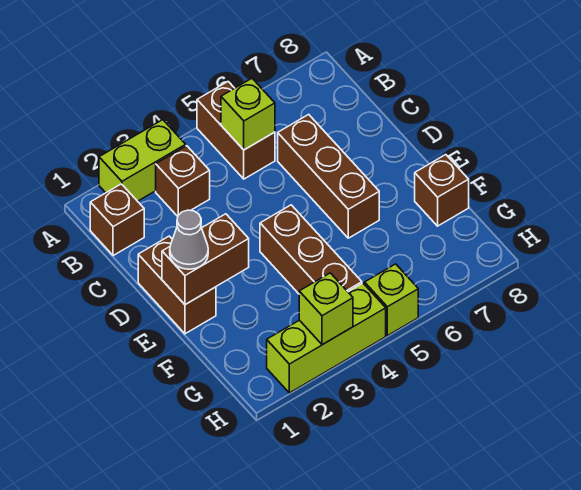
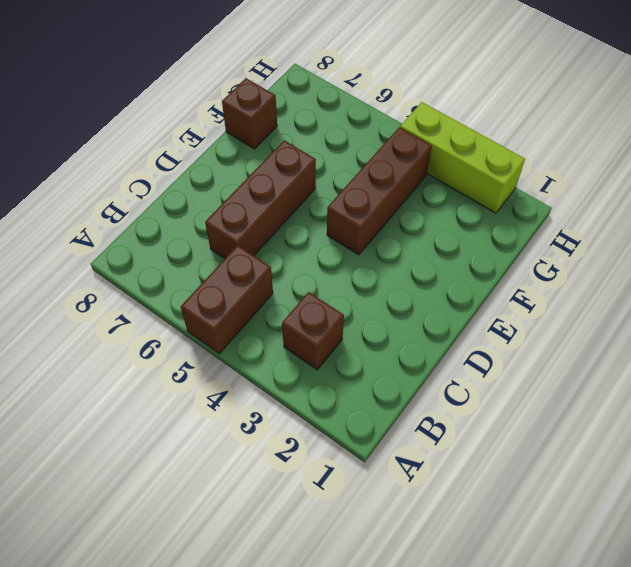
none -> lime brick A2:A3 level 1
none -> brown brick B1 level 1
none -> brown brick D1:E1 level 1

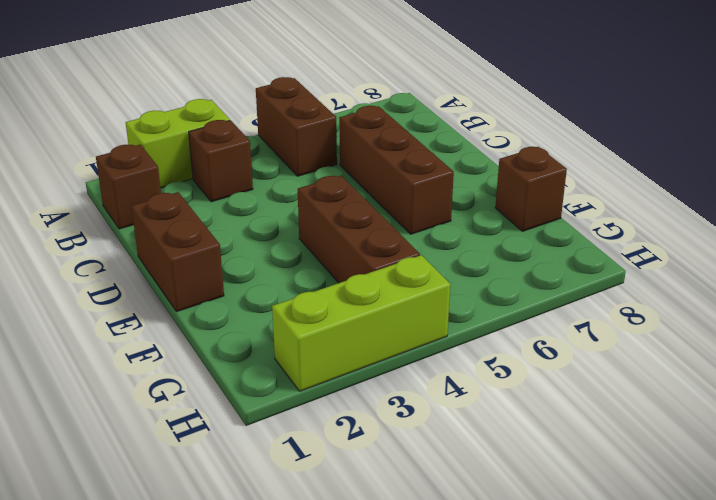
none -> lime brick H5 level 1
none -> lime brick B5 level 2
none -> brown brick E1:E2 level 2

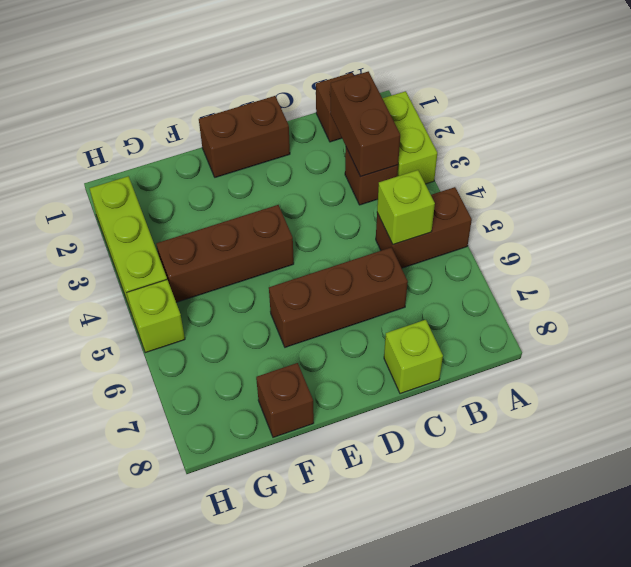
brown brick B2:B3 level 2 -> brown brick E1:E2 level 2
lime brick C8 level 1 -> lime brick H3 level 2
none -> grey cone E1 level 3

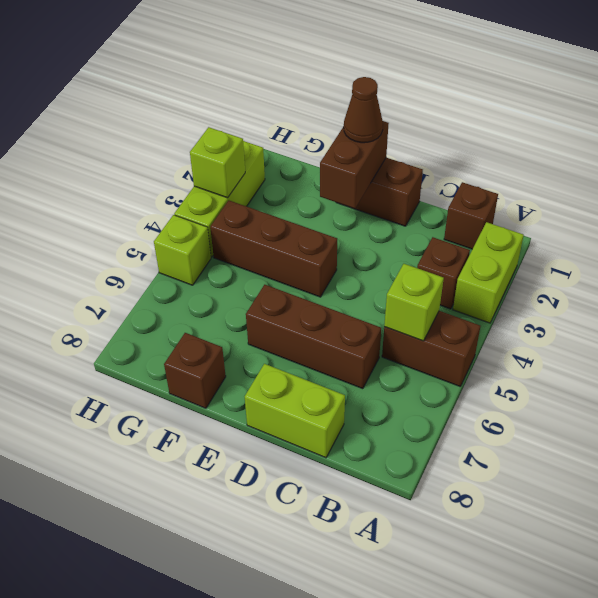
lime brick C8:D8 level 1 -> none
brown cone E1 level 3 -> grey cone E1 level 3

